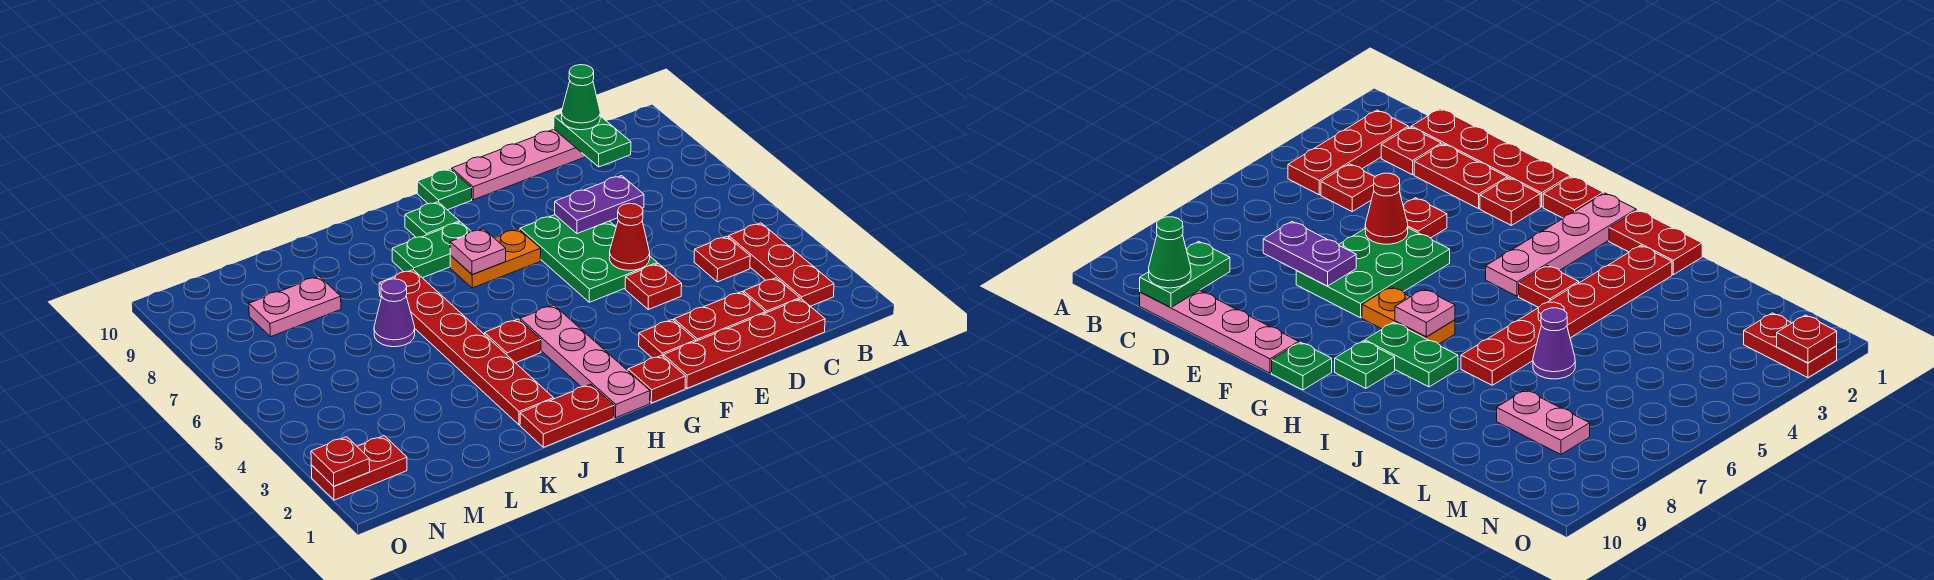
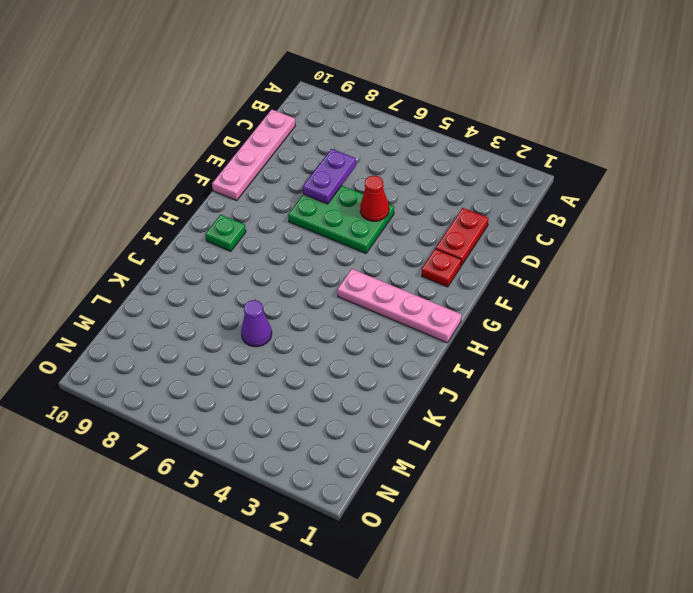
none -> red plate B2:B4 level 1
none -> red plate C1:F1 level 1
none -> red plate C2 level 1

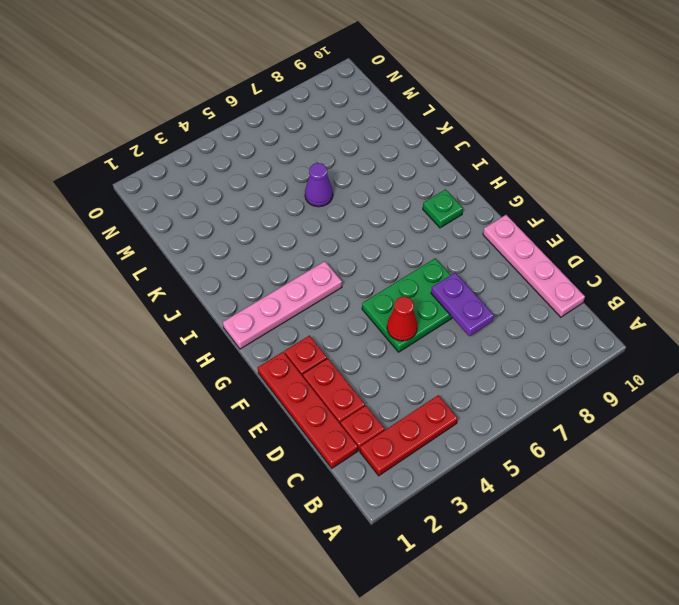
none -> red plate C4 level 1
none -> red plate E4 level 1
none -> red plate G1 level 1

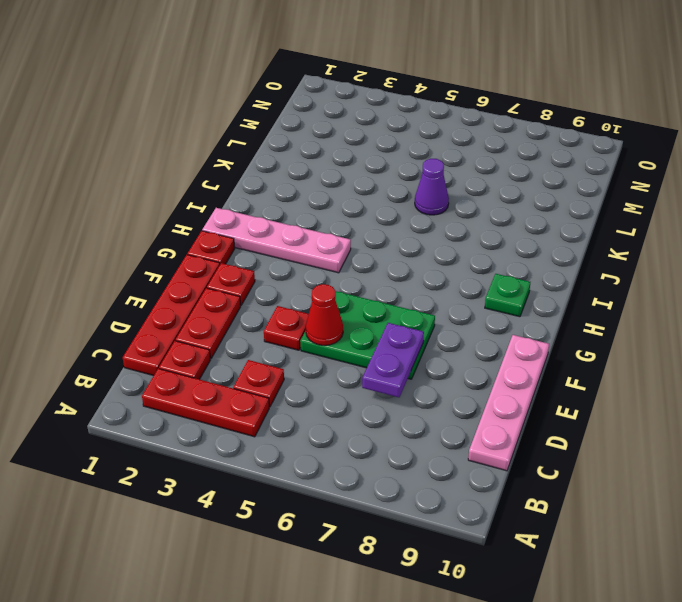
none -> orange plate G7:H7 level 1
none -> green plate G10 level 1
none -> green plate H8:I8 level 1

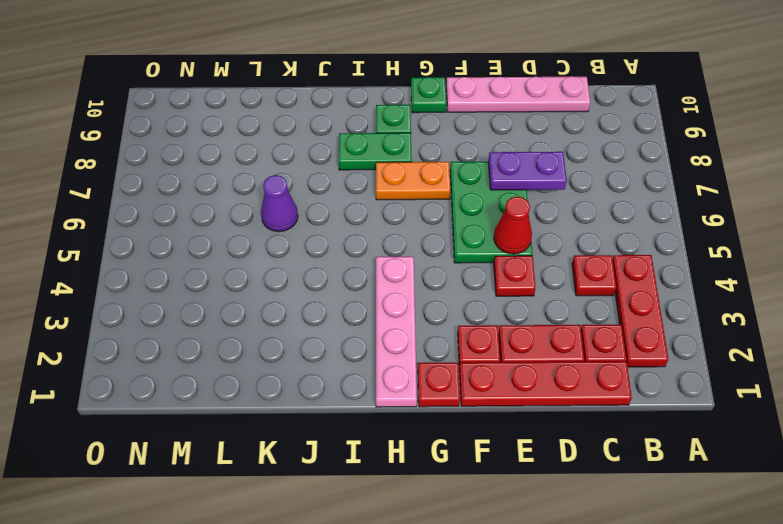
none -> red plate I1:J1 level 1
none -> red plate I4 level 1
none -> red plate J2:J7 level 1

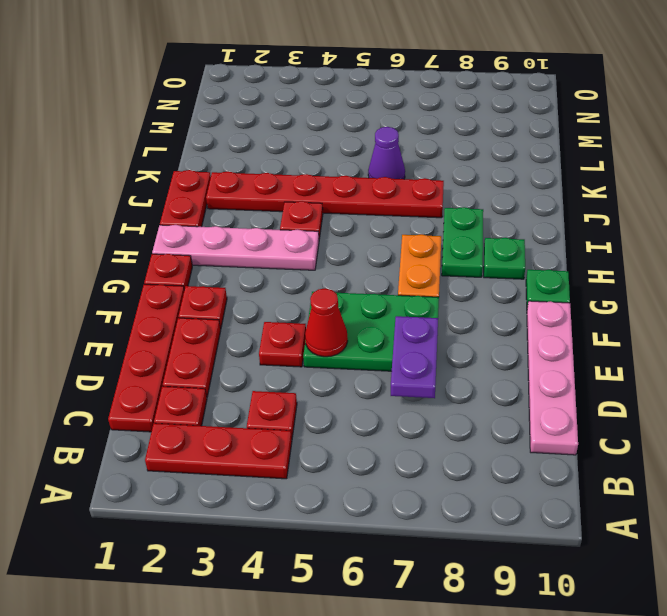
none -> pink plate L8:M8 level 1
none -> red plate N2:O2 level 1
none -> green plate C9:C10 level 2

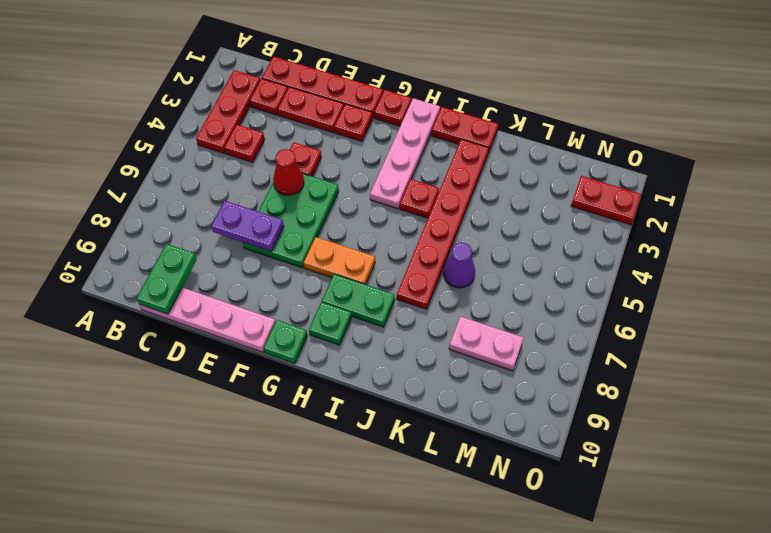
none -> pink plate H7 level 2
none -> red plate O2 level 2
none -> green cone C10 level 3

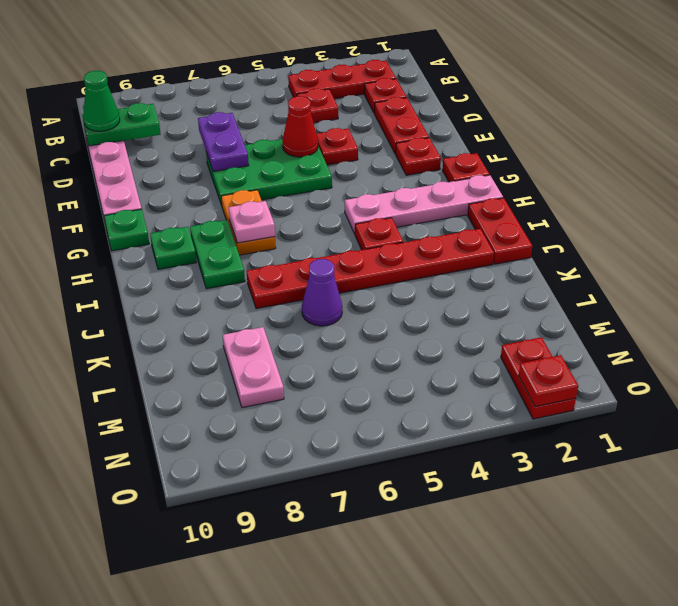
none -> red plate C1:F1 level 1

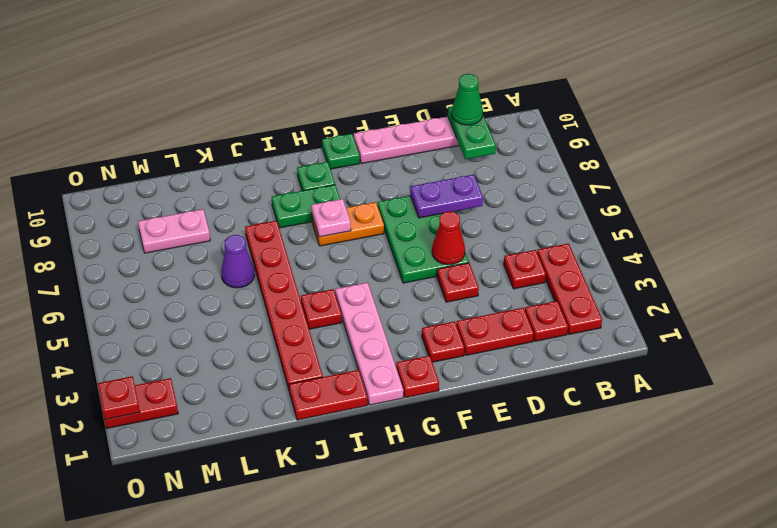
none -> red plate C1:F1 level 1

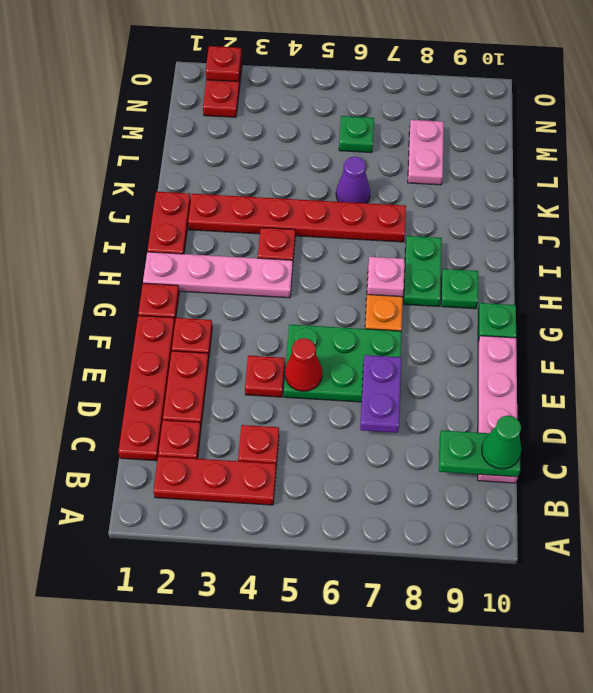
green plate M6 level 1 -> none

